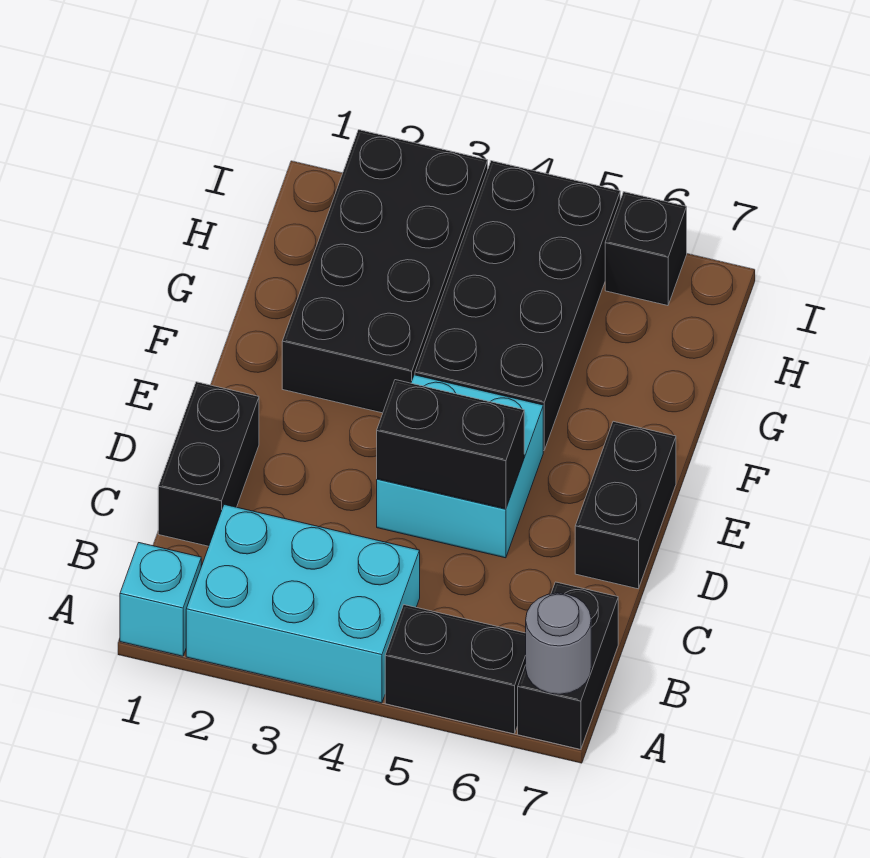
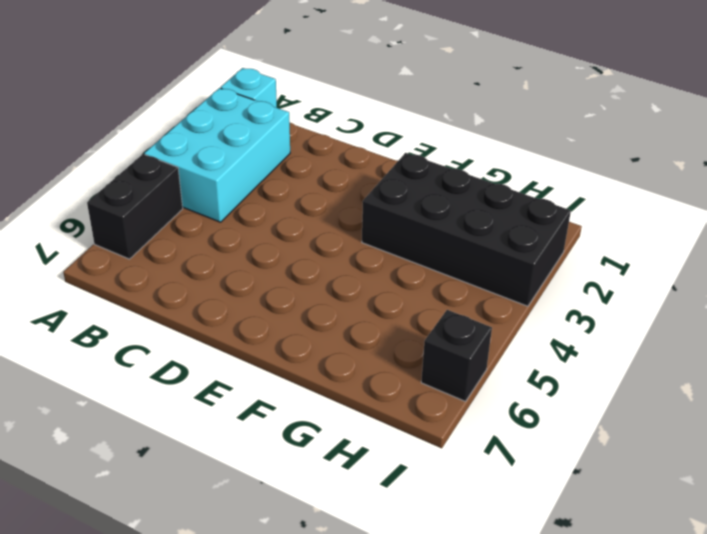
none -> black brick A7:B7 level 1
none -> black brick C1:D1 level 1
none -> cyan brick D4:E5 level 1

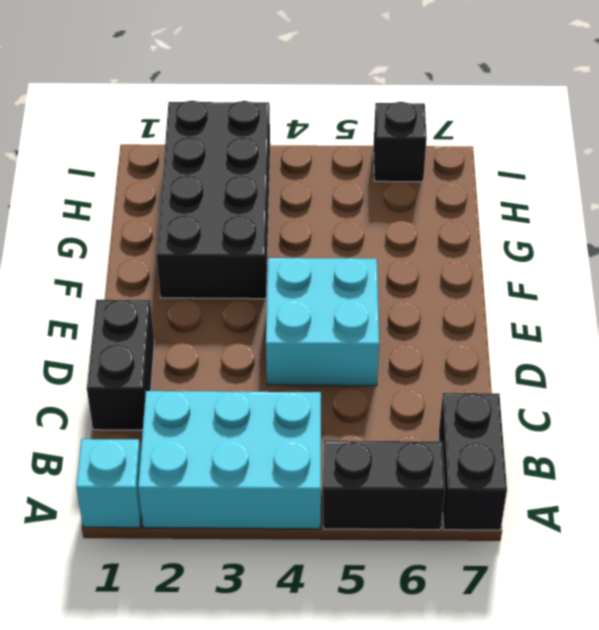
none -> black brick D7:E7 level 1
none -> black brick F4:I5 level 1
none -> grey round brick A7 level 2

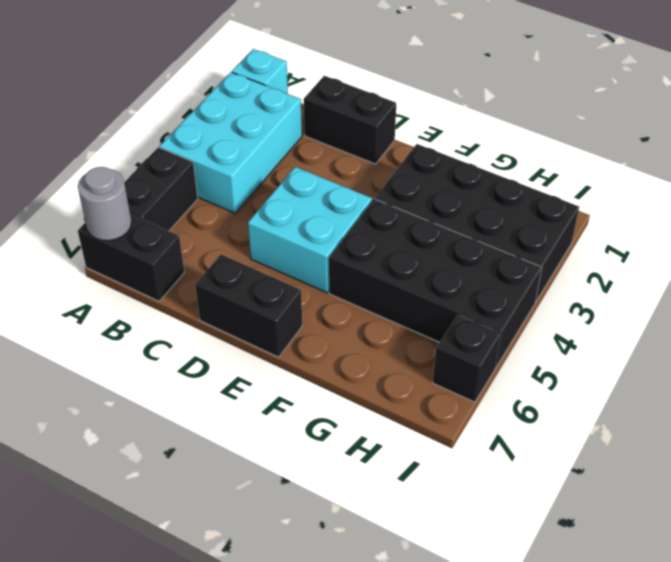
none -> black brick D4:D5 level 2

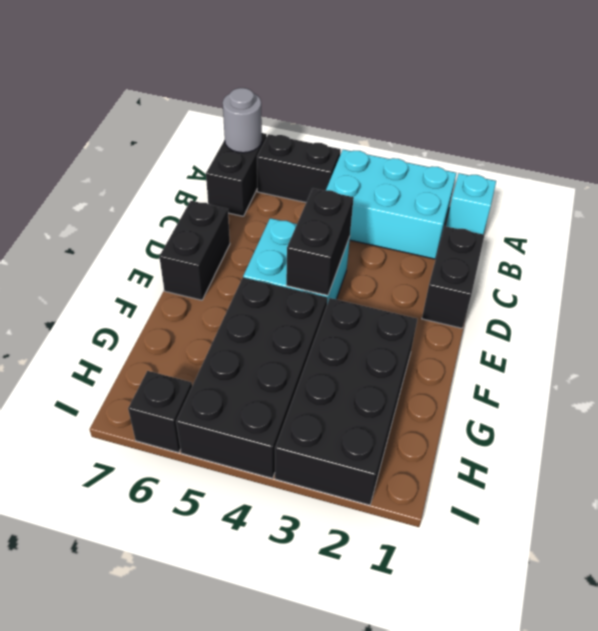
black brick D4:E4 level 2 -> black brick D4:D5 level 2

